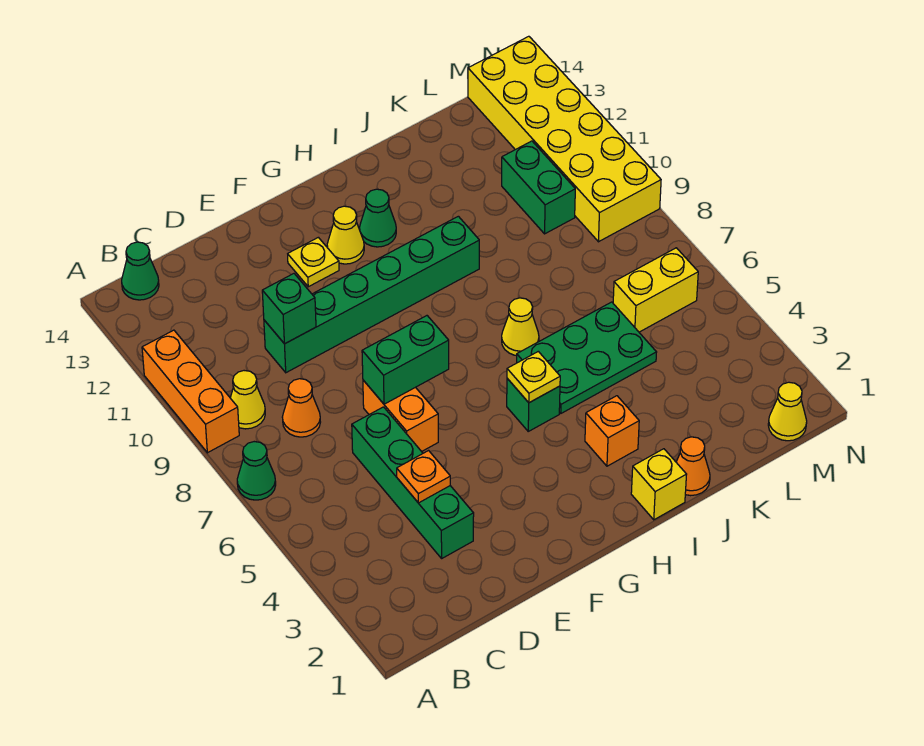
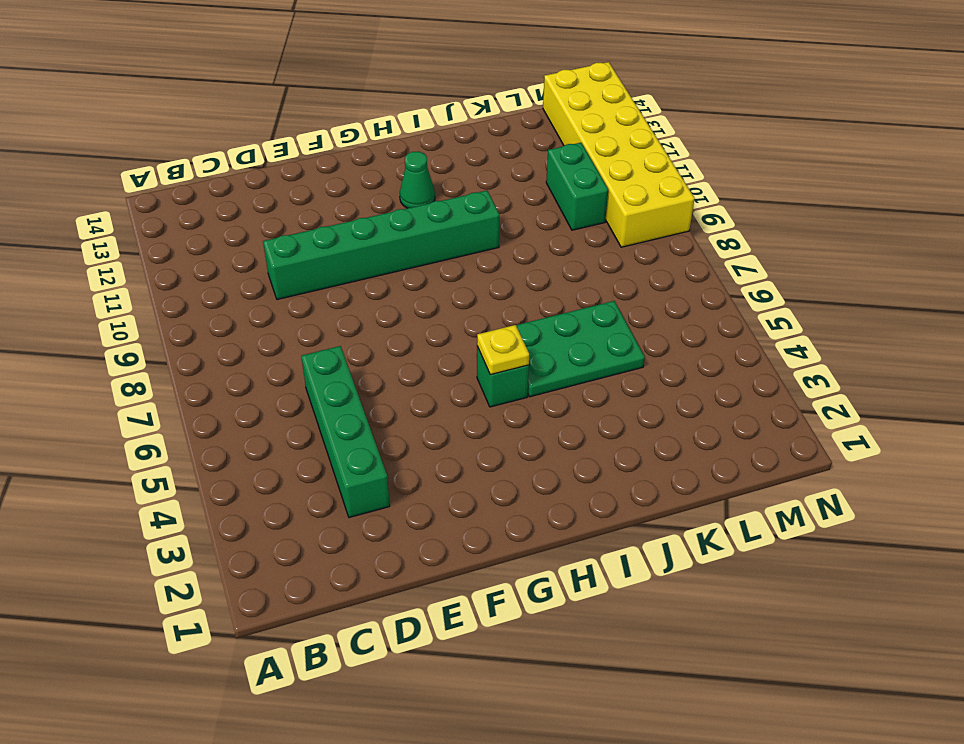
none -> green cone A7 level 1
none -> orange brick A9:A11 level 1
none -> yellow cone B9 level 1

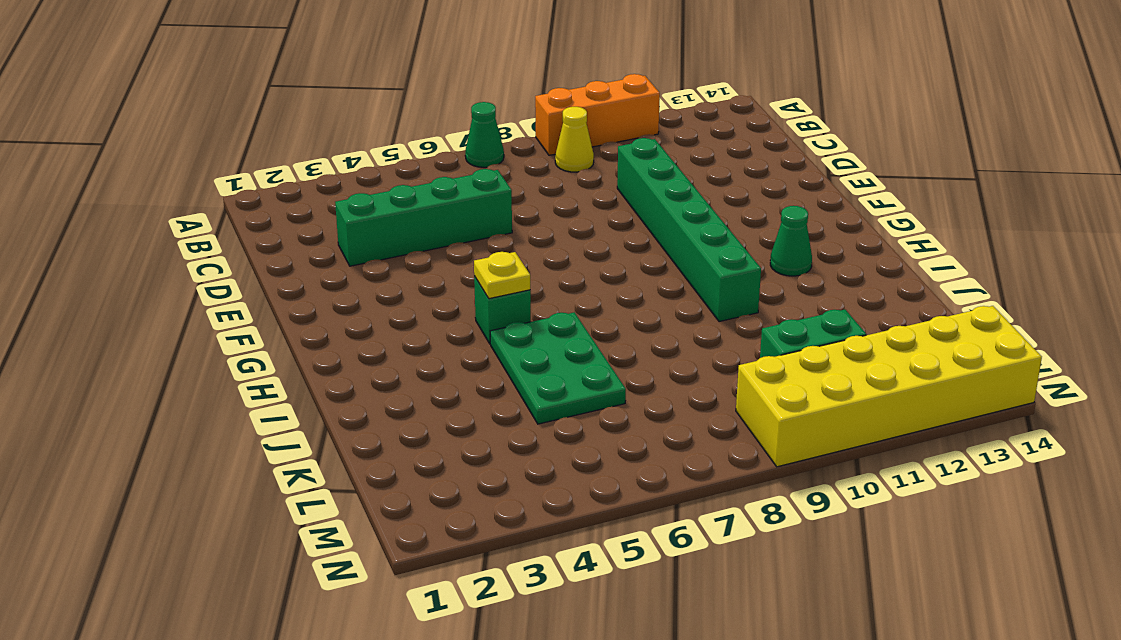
none -> green cone B14 level 1
none -> orange cone C8 level 1
none -> orange brick E6:E7 level 1

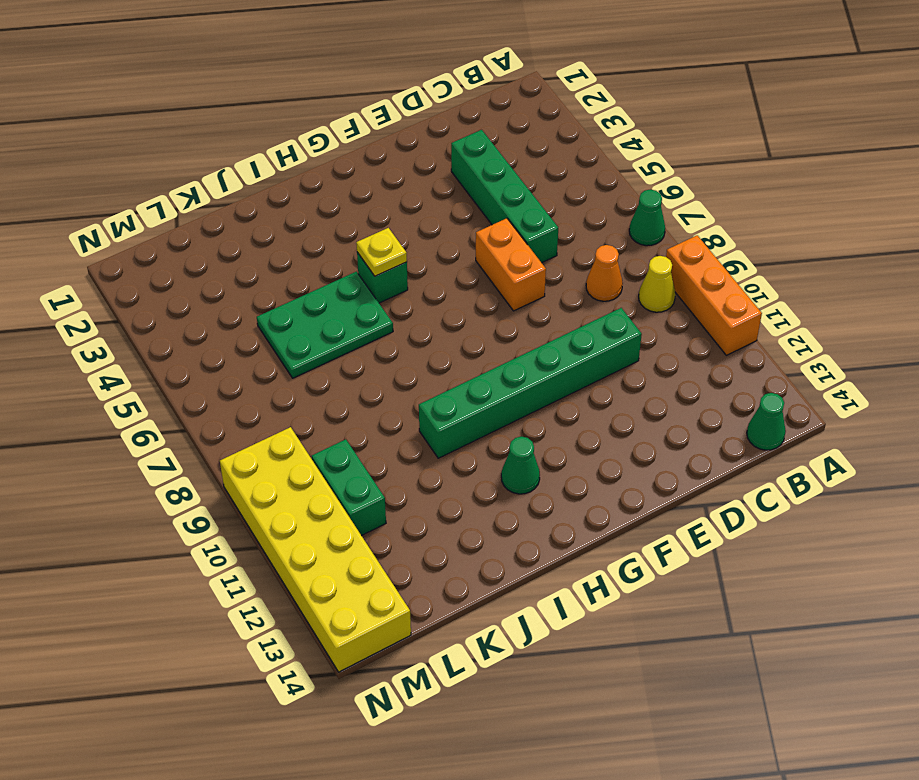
none -> yellow plate F12 level 1
none -> yellow cone G12 level 1
none -> yellow brick I1 level 1

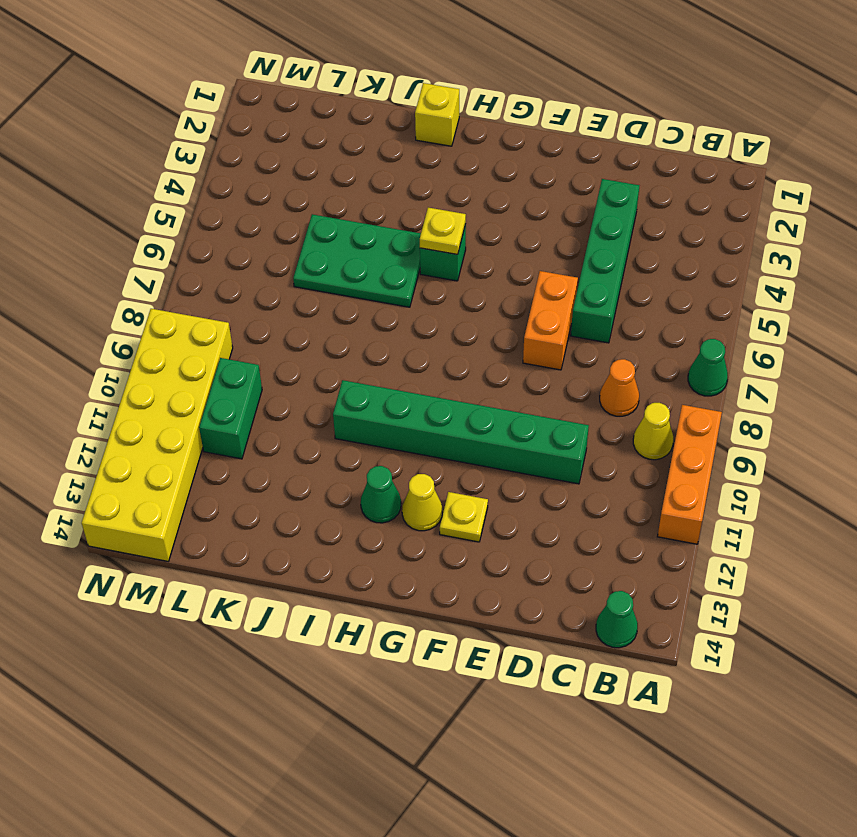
none -> orange brick I3 level 1
none -> yellow cone I7 level 1
none -> orange cone J1 level 1

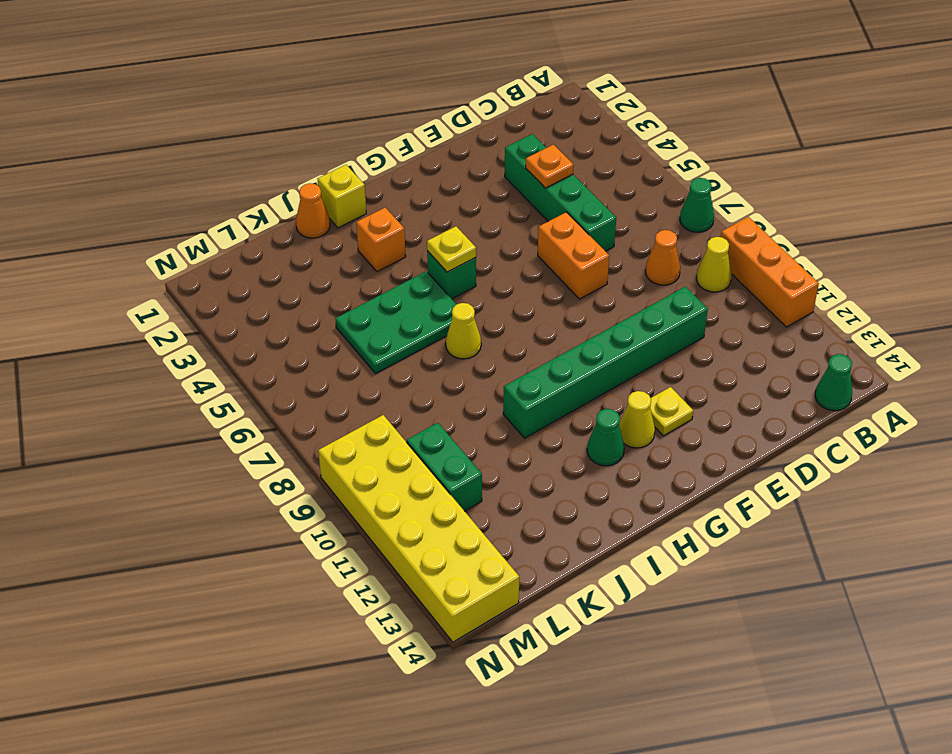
none -> yellow brick L6:M6 level 1
none -> yellow cone M1 level 1
none -> green brick D10 level 2

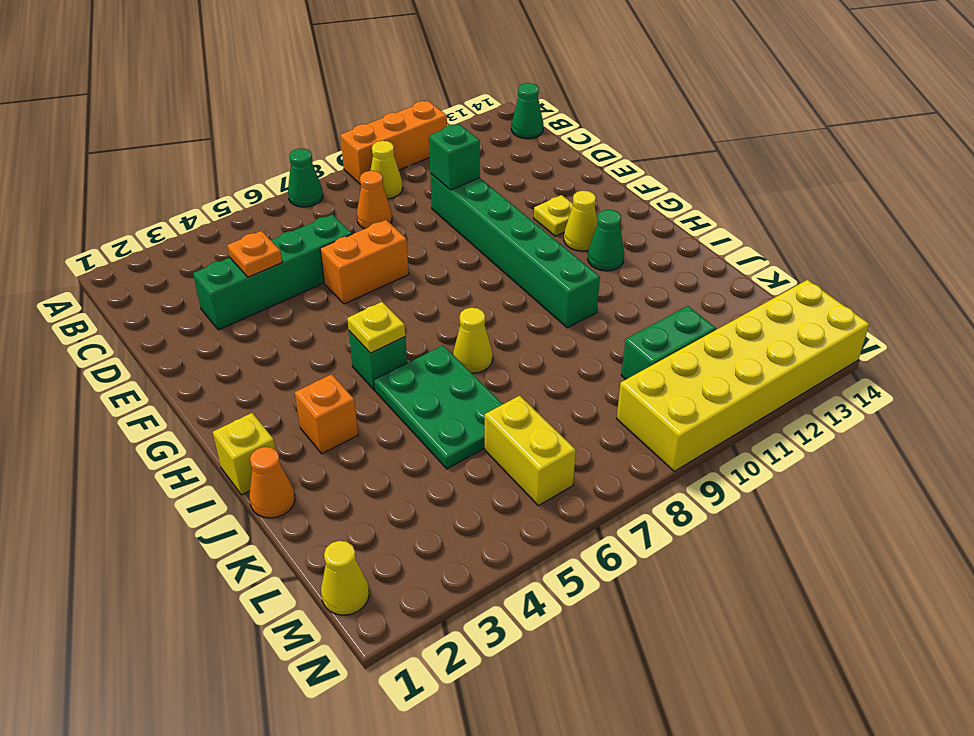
none -> green brick E7:F7 level 2

